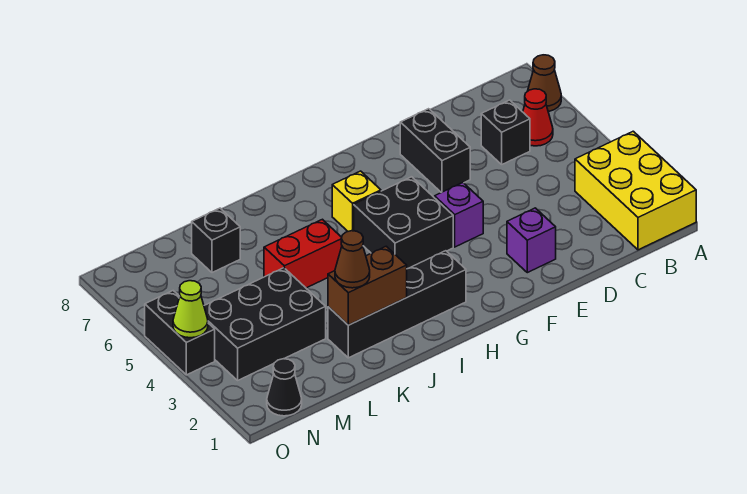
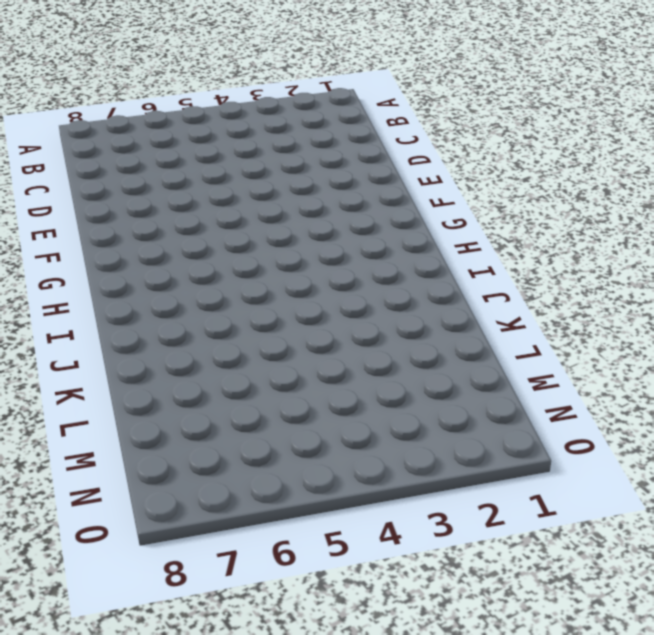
none -> yellow brick A1:B3 level 1
none -> brown cone A7 level 1
none -> red cone B6 level 1

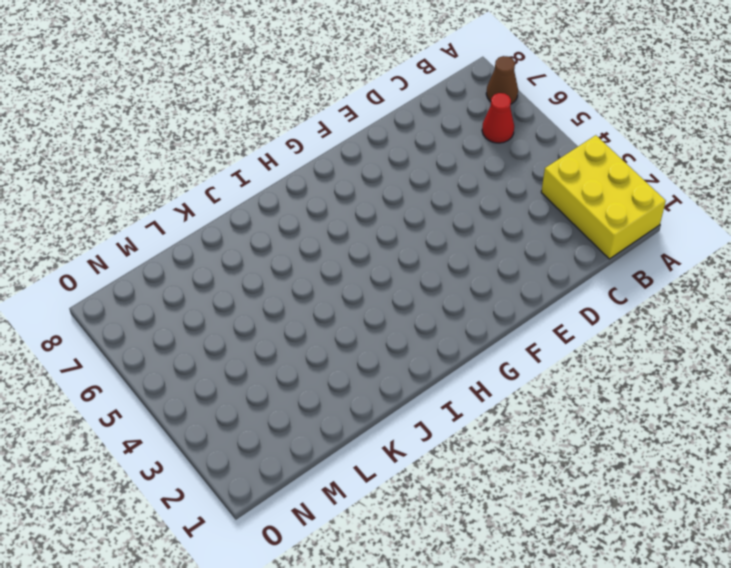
none -> black brick C6 level 1
none -> purple brick E2 level 1
none -> black brick E6:E7 level 1

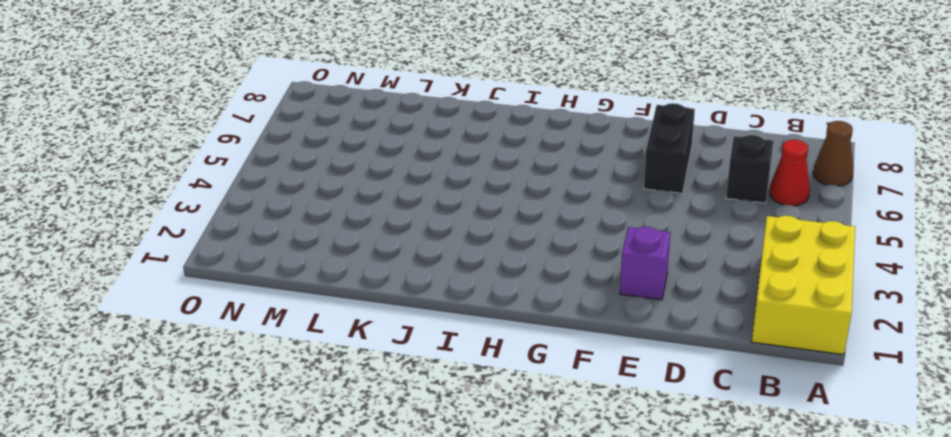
none -> purple brick F4 level 1
none -> black brick G4:H5 level 1
none -> black brick H2:K2 level 1

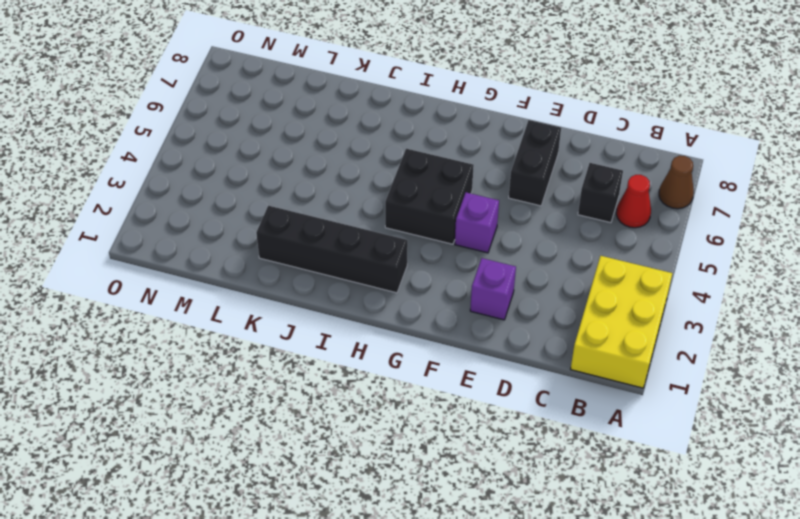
none -> yellow brick H6 level 1
none -> red brick J5:K5 level 1
none -> black brick L3:N4 level 1

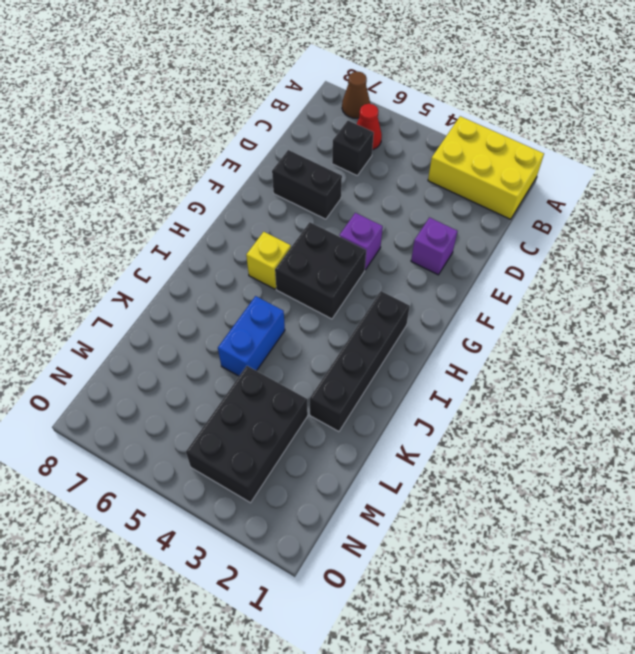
blue brick J5:K5 level 1 -> red brick J5:K5 level 1
none -> black brick L7 level 1
none -> black cone N1 level 1
none -> black brick O4:O5 level 1

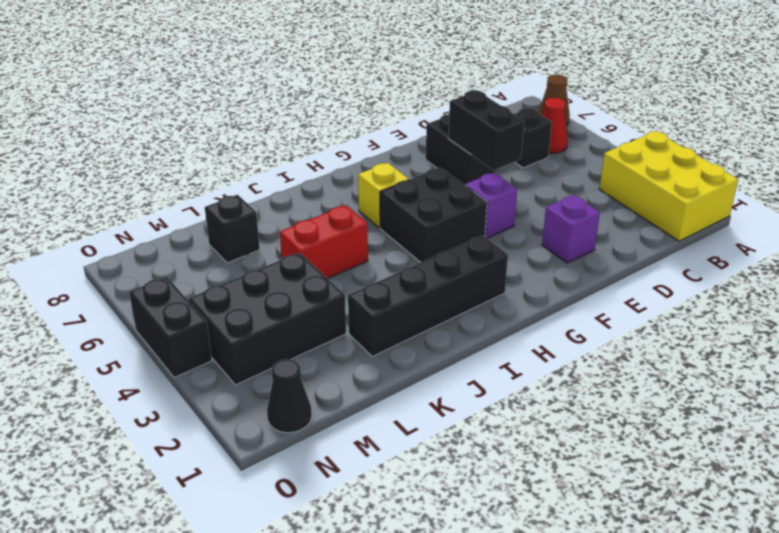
black brick E5:E6 level 2 -> none
none -> brown brick J2:K2 level 2
none -> lime cone O4 level 2
none -> brown cone K2 level 3

